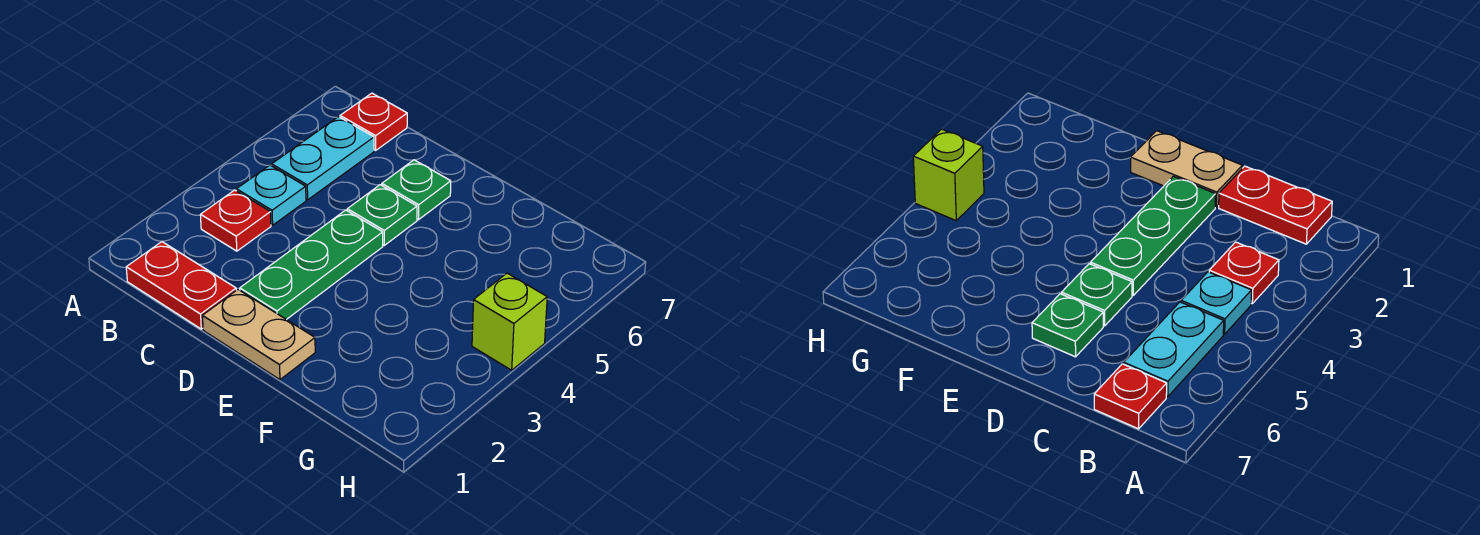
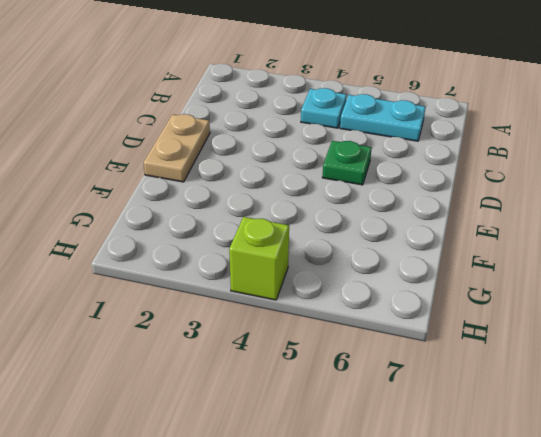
none -> red plate B1:C1 level 1
none -> red plate B3 level 1

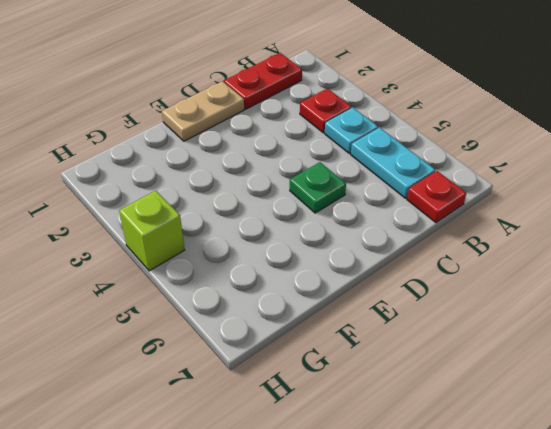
none -> green plate D2:D4 level 1
none -> green plate D6 level 1

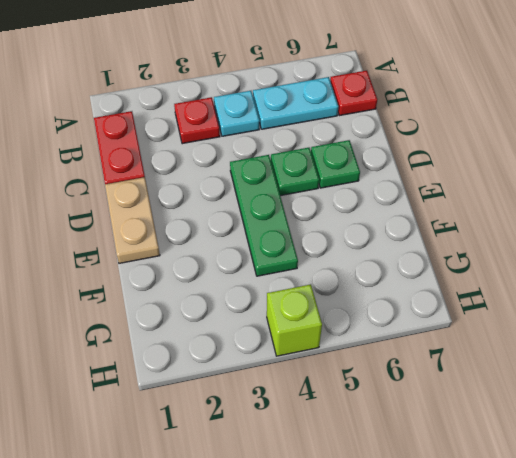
green plate D4:F4 level 1 -> green plate D2:D4 level 1

